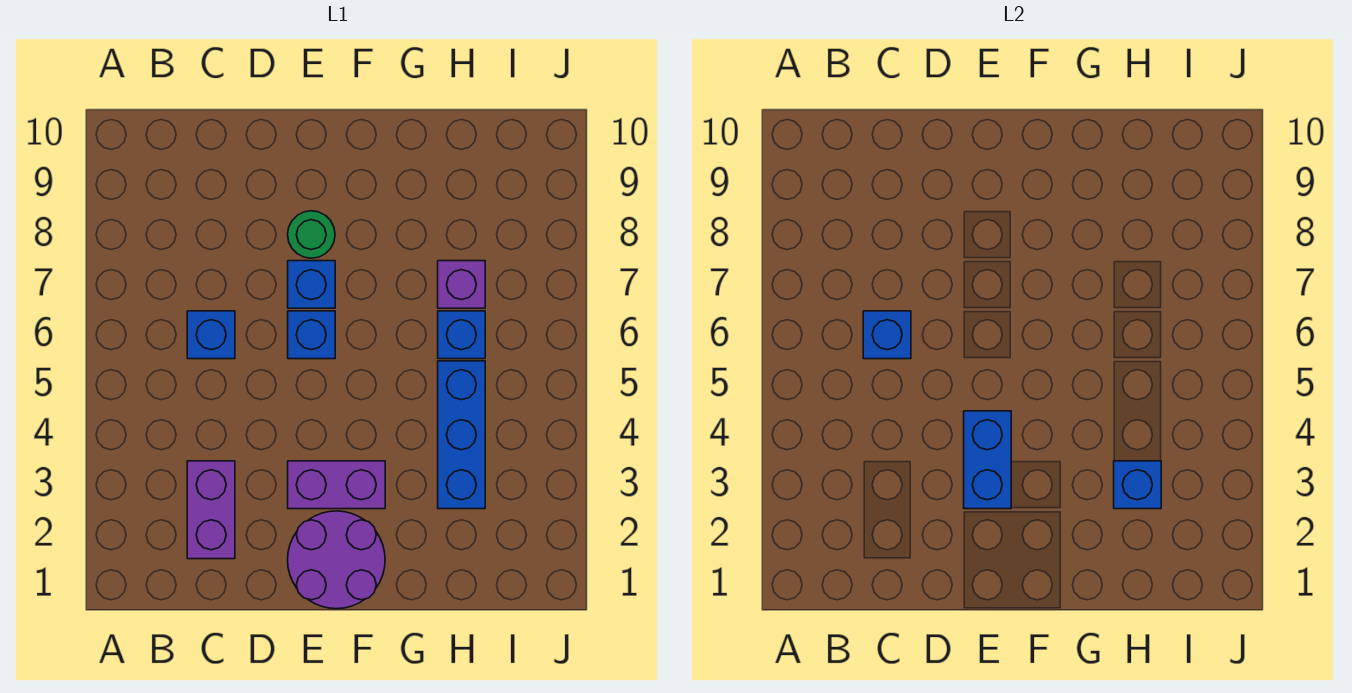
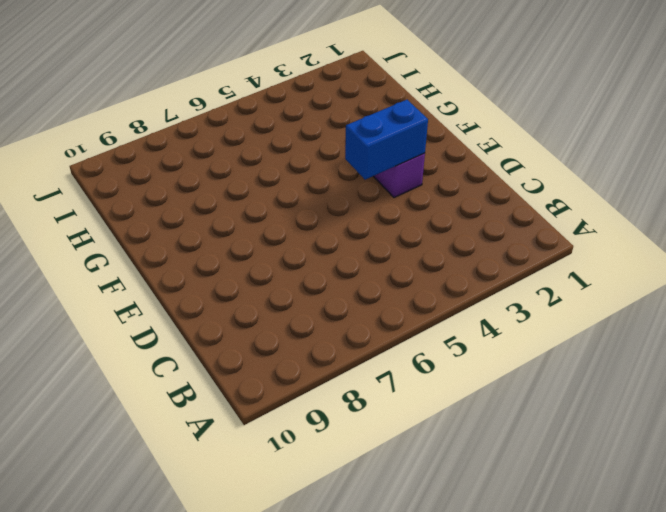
none -> purple brick C2:C3 level 1
none -> blue brick C6 level 1
none -> purple round brick E1:F2 level 1

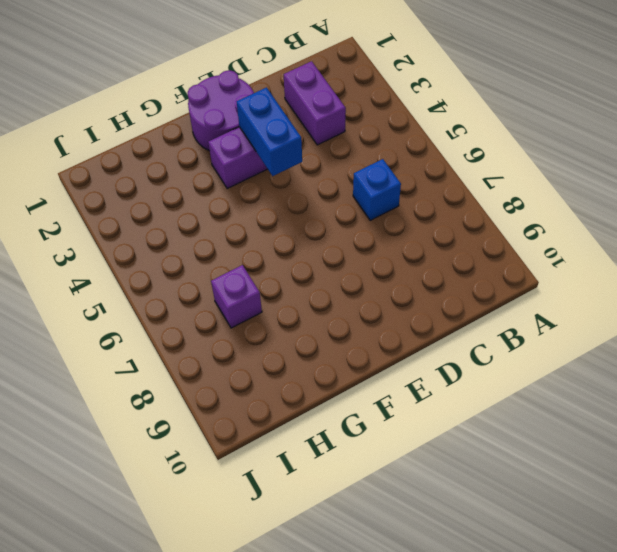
none -> blue brick E6 level 1
none -> blue brick E7 level 1
none -> green round brick E8 level 1

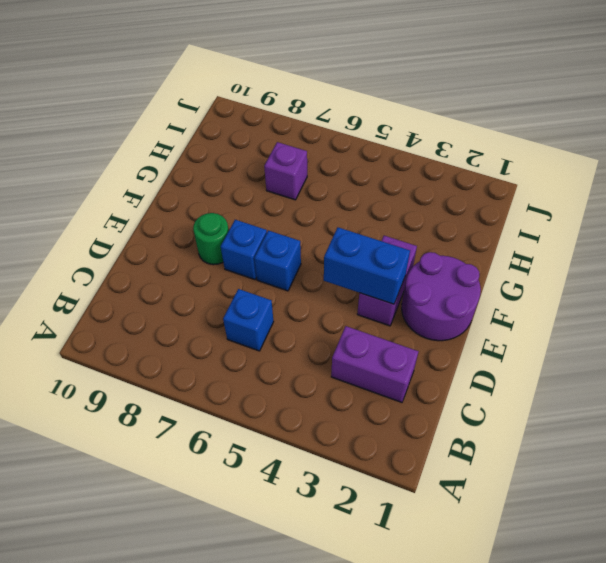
none -> blue brick H3:H5 level 1
none -> blue brick H6 level 1
none -> blue brick C6 level 2

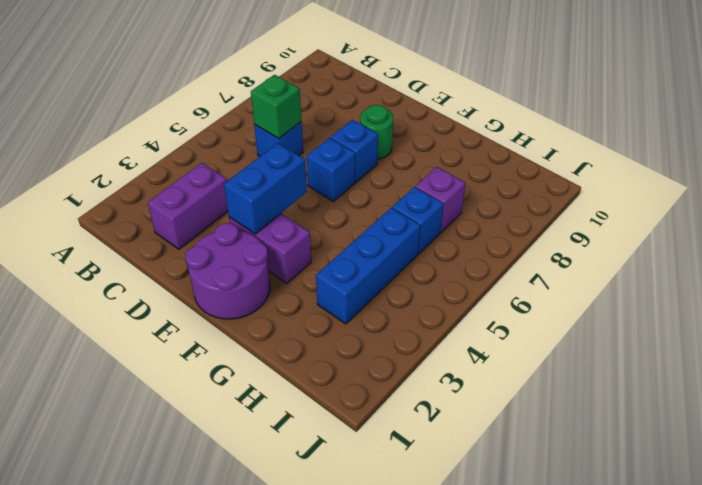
green brick C6 level 2 -> blue brick C6 level 2
none -> blue brick H3 level 2

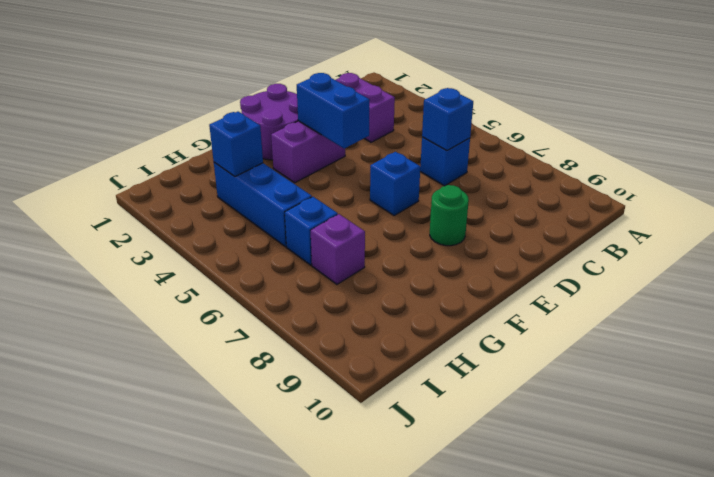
none -> blue brick E7 level 1

